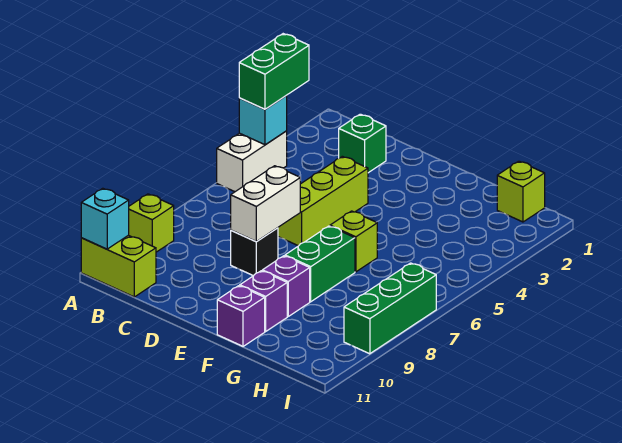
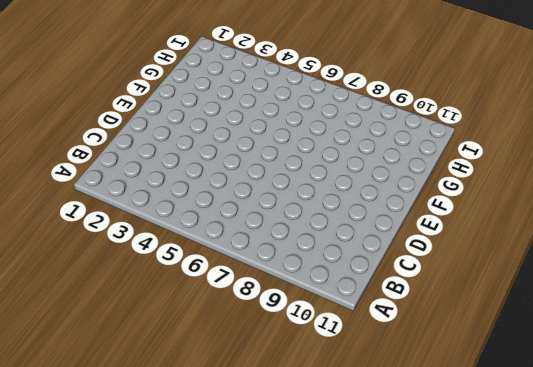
none -> white brick A4:A5 level 1
none -> lime brick A9 level 1
none -> lime brick A11:B11 level 1

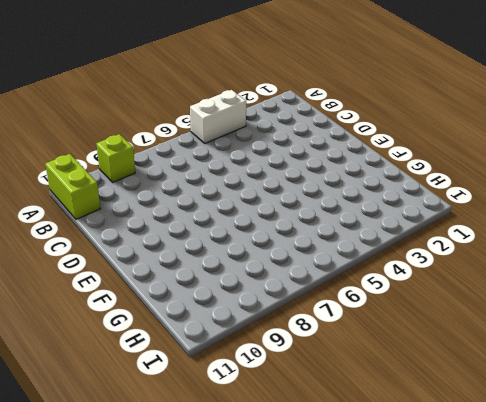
none -> green brick C2 level 1
none -> lime brick D4:D6 level 1
none -> black brick D8 level 1

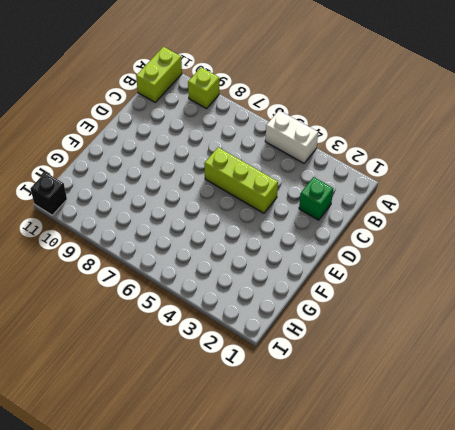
black brick I11 level 1 -> black brick D8 level 1
none -> lime brick F6 level 1
none -> green brick F7:F8 level 1
none -> purple brick F9 level 1

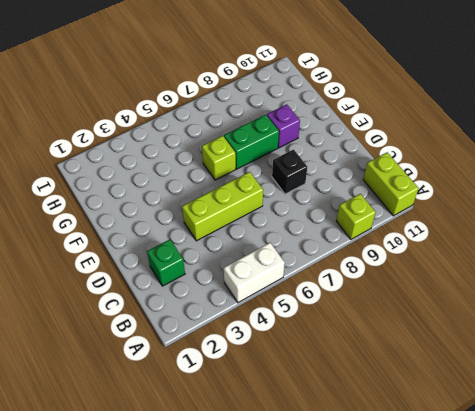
none -> purple brick F10 level 1
none -> purple brick F11 level 1
none -> lime brick H1 level 1

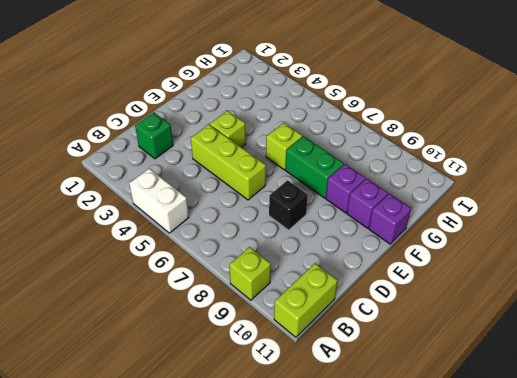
lime brick E4 level 1 -> lime brick H1 level 1
none -> green brick I7:I9 level 1
none -> cyan brick A4 level 2
none -> cyan brick A11 level 2

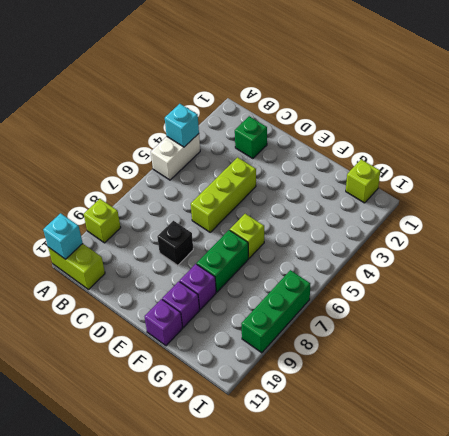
none -> white brick D7:D8 level 2
none -> green brick A3:A4 level 3

